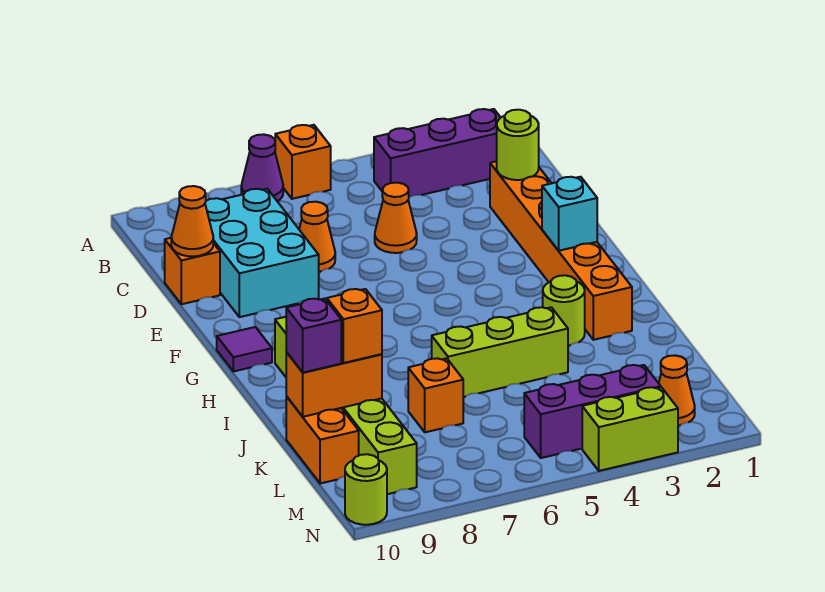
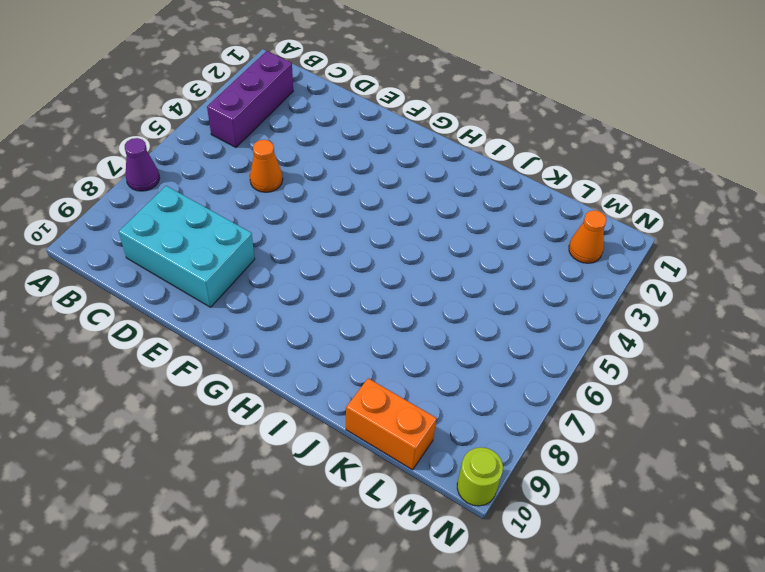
none -> orange brick A6 level 1
none -> orange brick D2:I2 level 1
none -> orange cone D7 level 1

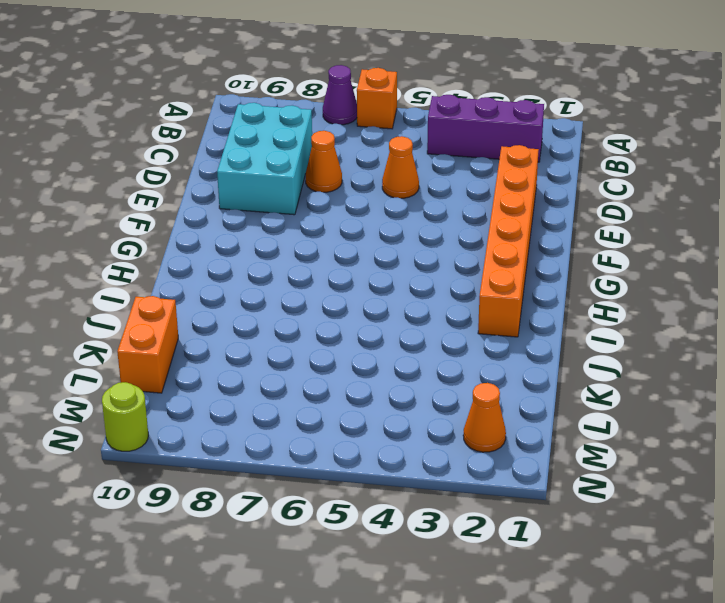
none -> orange brick D10 level 1
none -> purple tile G10 level 1
none -> lime brick H9:M9 level 1

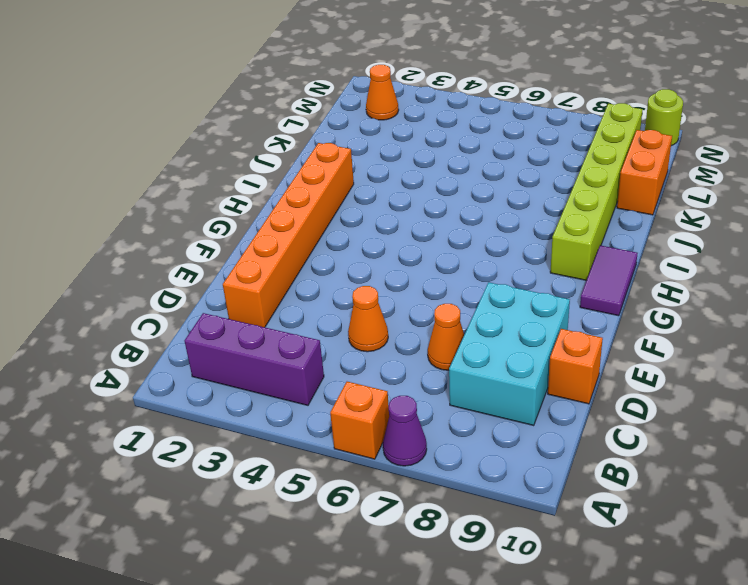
purple tile G10:H10 level 1 -> purple tile G10 level 1
none -> lime round brick I3 level 1
none -> lime brick J4:J6 level 1
none -> orange brick K7 level 1

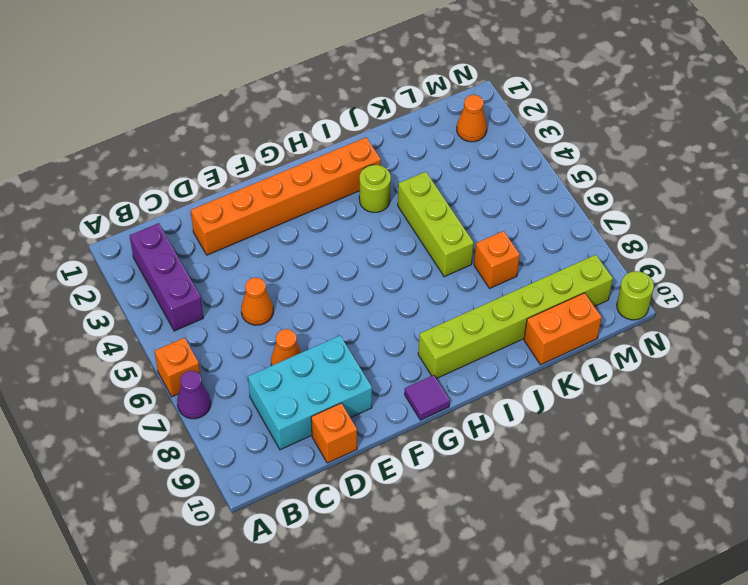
none -> purple brick M3:M5 level 1
none -> lime brick N3:N4 level 1
none -> lime round brick D2 level 2

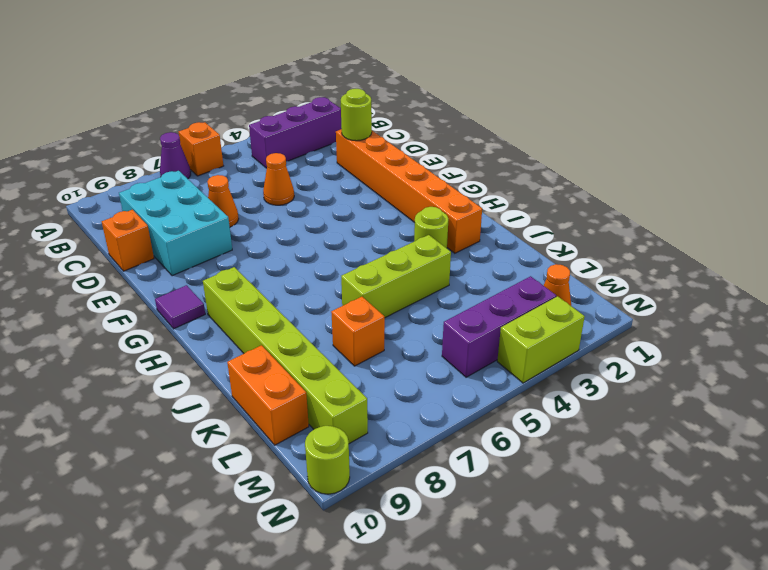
none -> orange cone D10 level 2
none -> cyan brick G2 level 2
none -> orange brick K9:K10 level 2

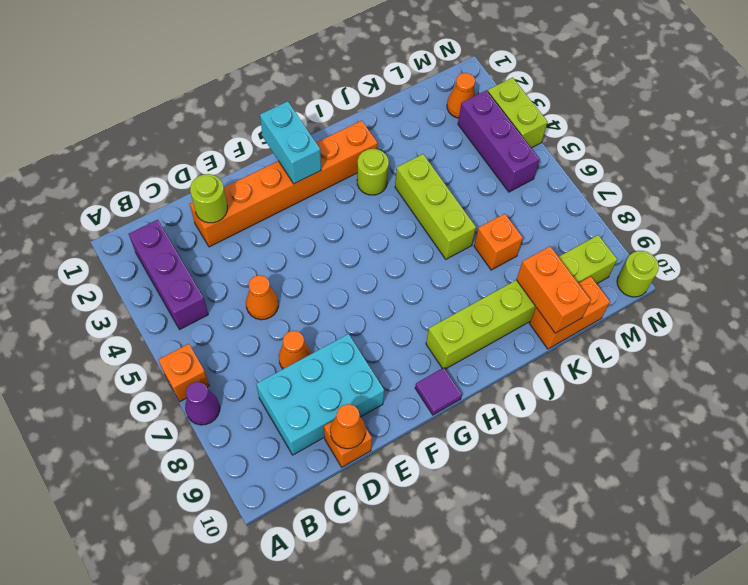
cyan brick G1:G2 level 2 -> cyan brick G2 level 2
none -> orange brick K9 level 3
none -> purple brick K10 level 3

